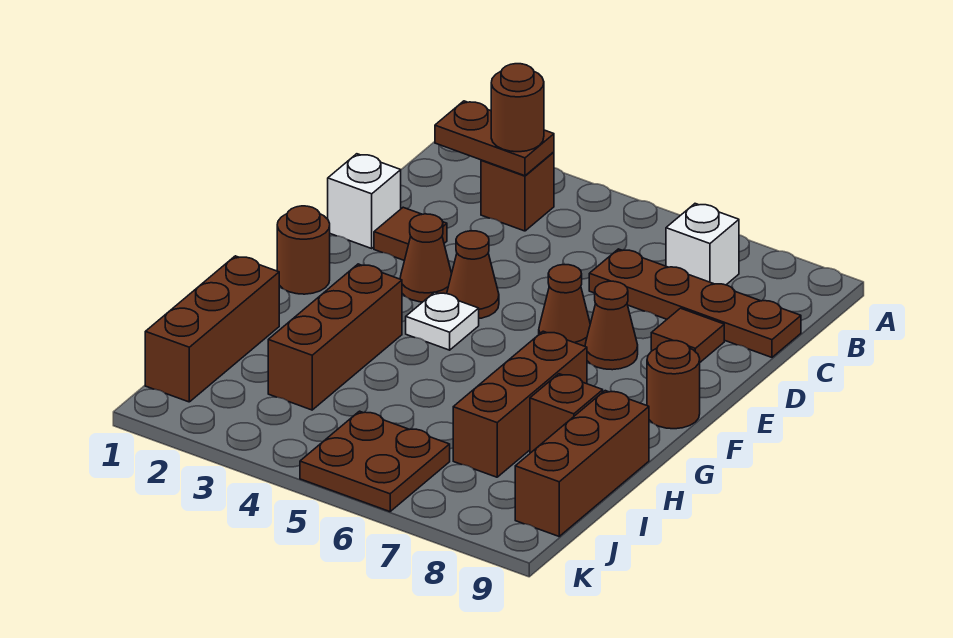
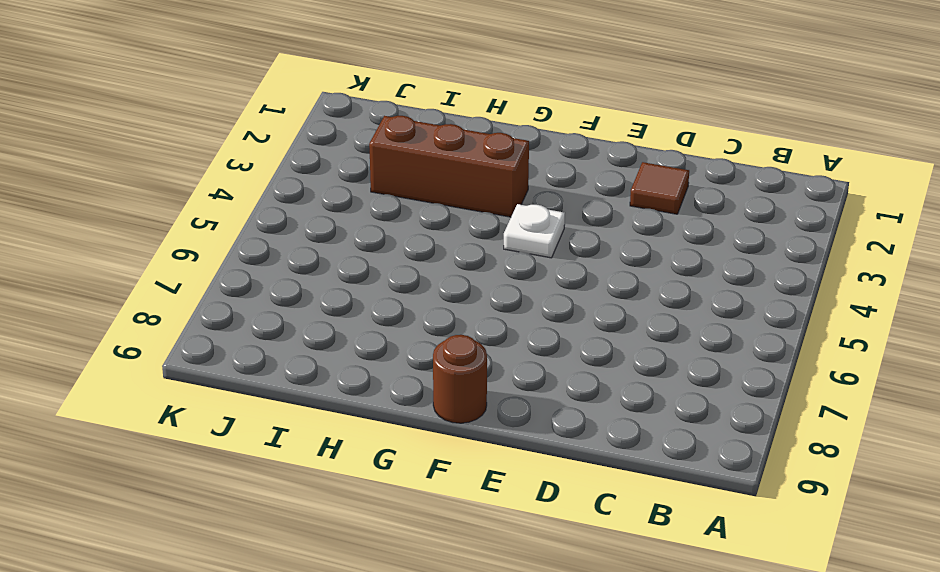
none -> brown brick B3 level 1
none -> white brick B7 level 1
none -> brown plate C6:C9 level 1

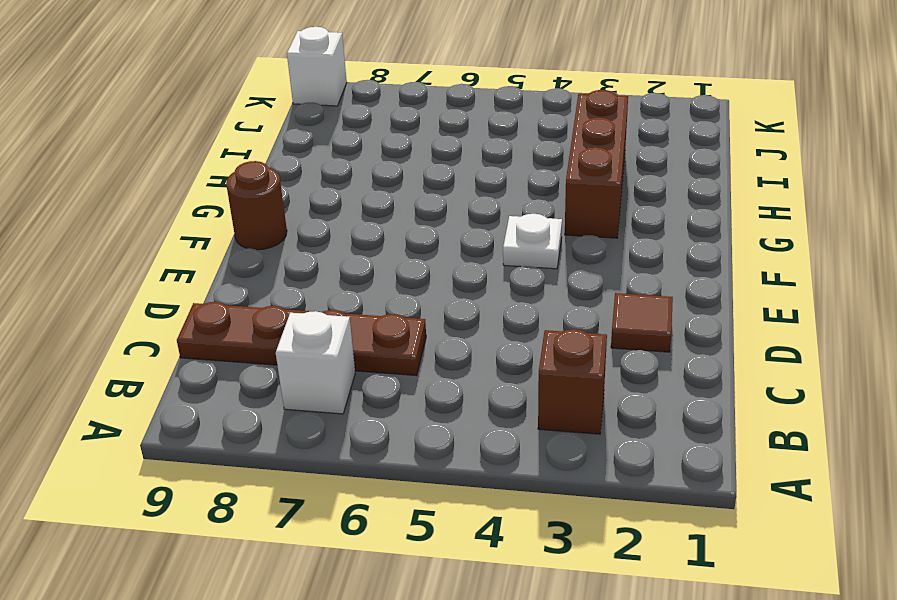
white brick K9 level 1 -> white brick D1 level 1
none -> brown tile D8 level 1
none -> brown cone E3 level 1
none -> brown cone E4 level 1

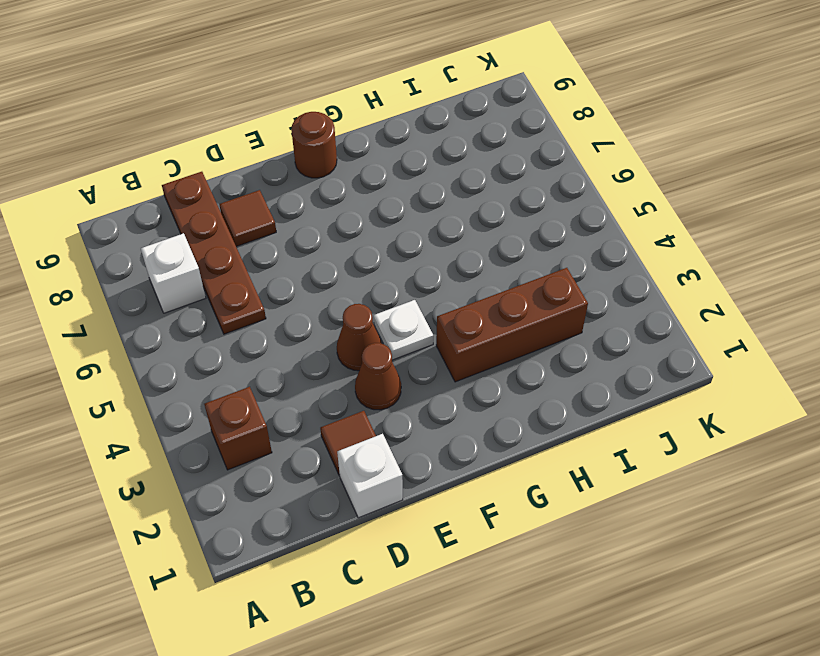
none -> brown cone E6 level 1
none -> brown cone E7 level 1
none -> brown round brick F1 level 1

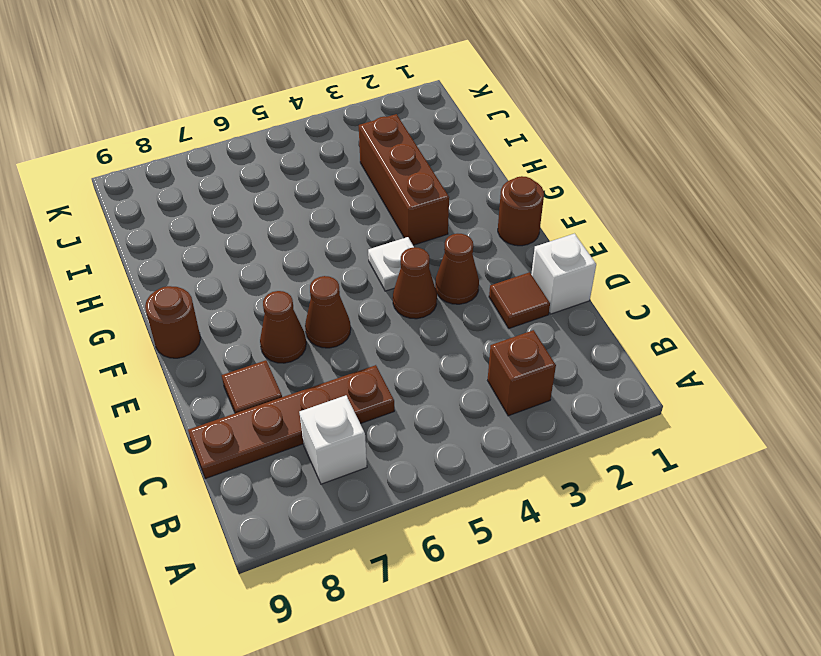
none -> brown brick G7:I7 level 1
none -> brown brick H1:J1 level 1
none -> brown brick H8 level 1

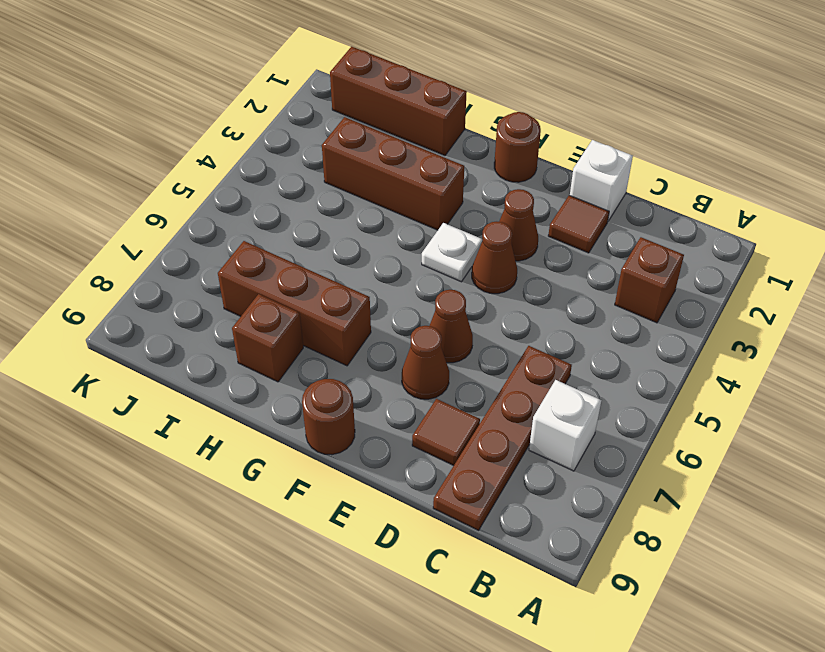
none -> brown brick H9:J9 level 1
none -> brown plate J5:K6 level 1
none -> brown plate B2:B3 level 2

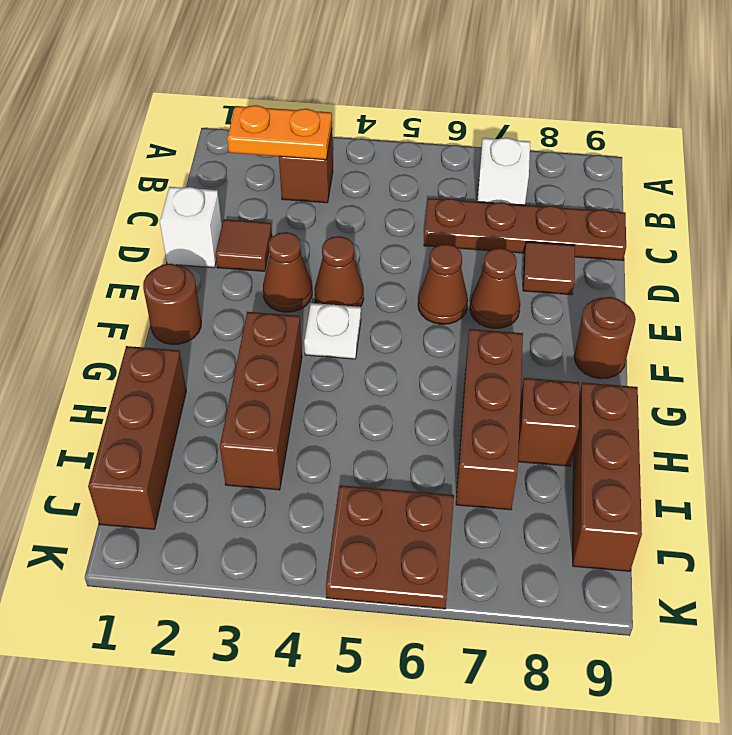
orange plate B2:B3 level 2 -> brown plate B2:B3 level 2
none -> brown round brick B3 level 3

